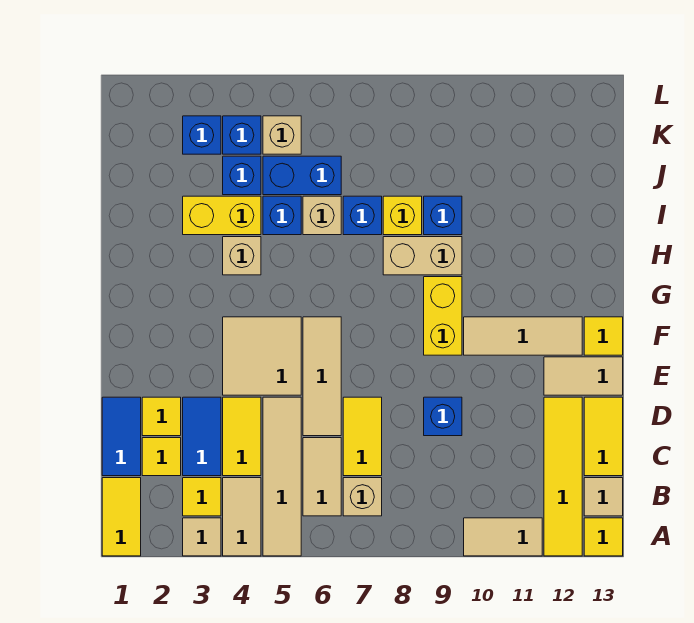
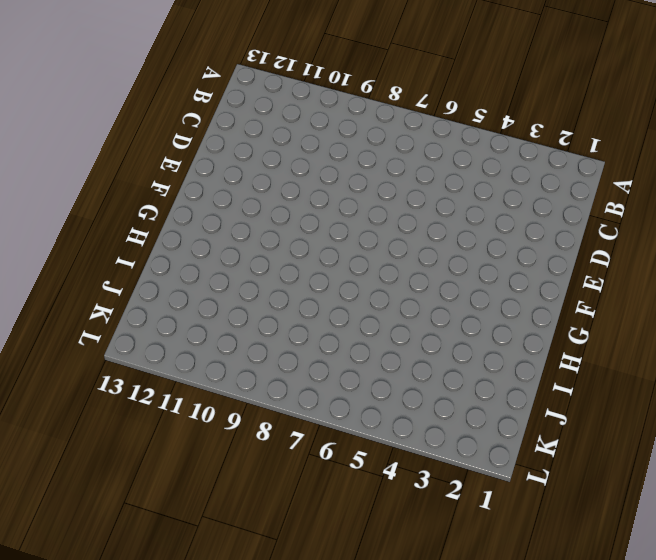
none -> yellow tile A1:B1 level 1
none -> tan tile A3 level 1
none -> tan tile A4:B4 level 1
none -> tan tile A5:D5 level 1

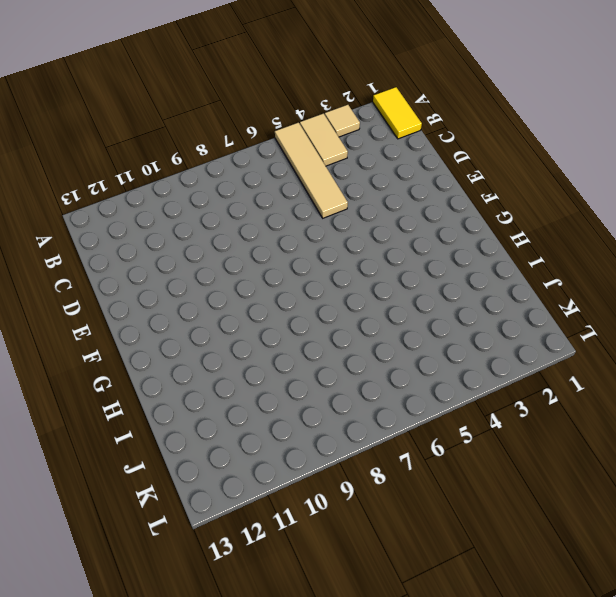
none -> tan tile A10:A11 level 1
none -> yellow tile A12:D12 level 1
none -> yellow tile A13 level 1
none -> yellow tile B3 level 1

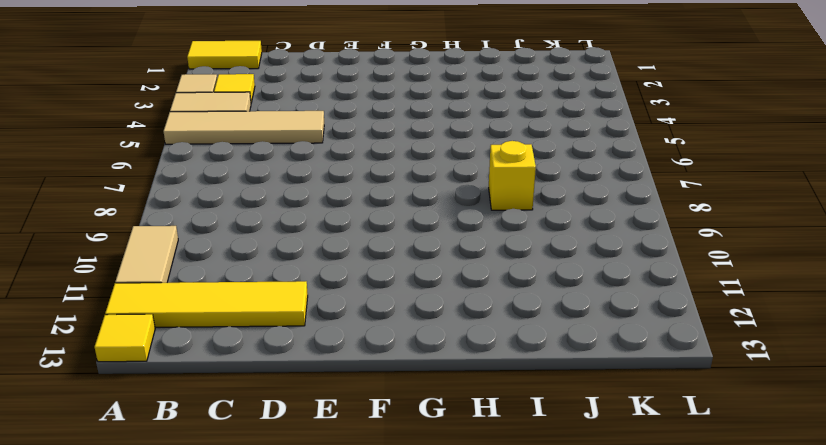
none -> tan tile B6:C6 level 1
none -> tan brick B7 level 1
none -> tan tile B13 level 1
none -> blue tile C1:D1 level 1

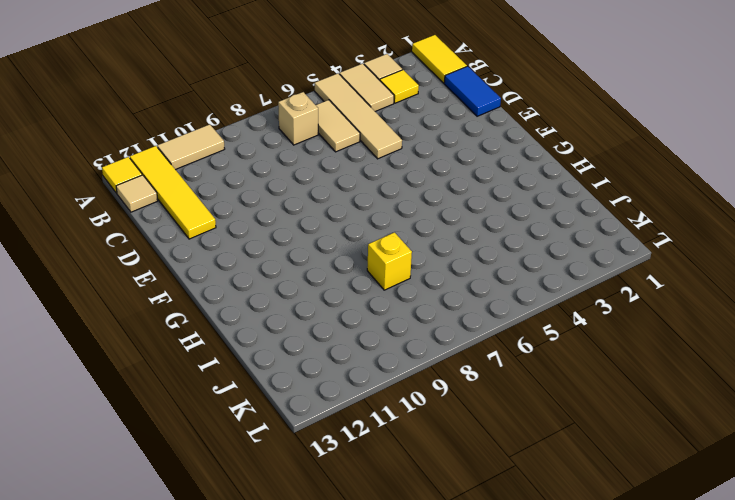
none -> yellow tile C2 level 1
none -> blue tile C3:D3 level 1
none -> yellow tile C4:D4 level 1
none -> yellow tile C7:D7 level 1

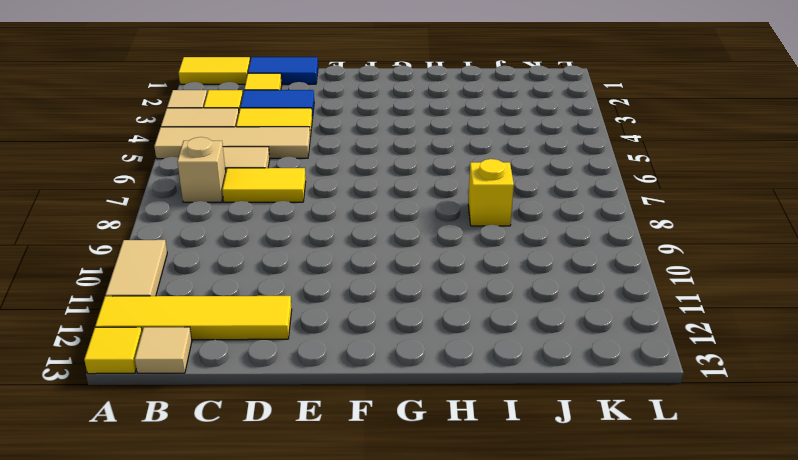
none -> yellow tile C13:D13 level 1
none -> yellow tile D2 level 1
none -> tan tile D6:F6 level 1
none -> blue brick D9 level 1

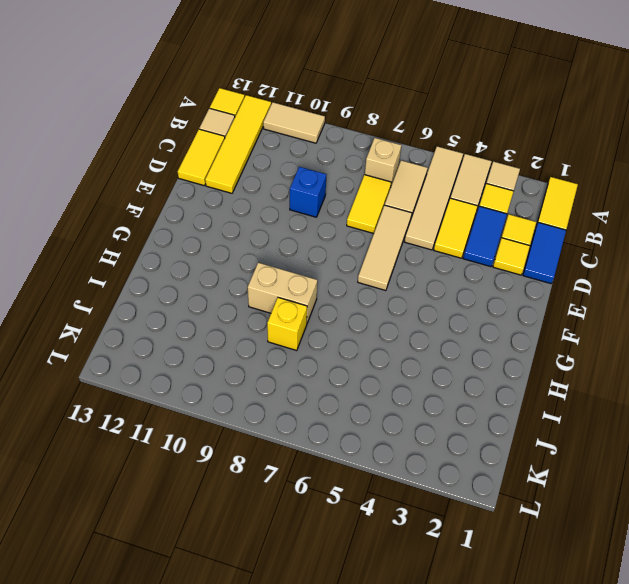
none -> tan tile E4:F5 level 1
none -> tan tile E12:E13 level 1
none -> yellow brick F9:G9 level 1
none -> tan tile F10:F12 level 1

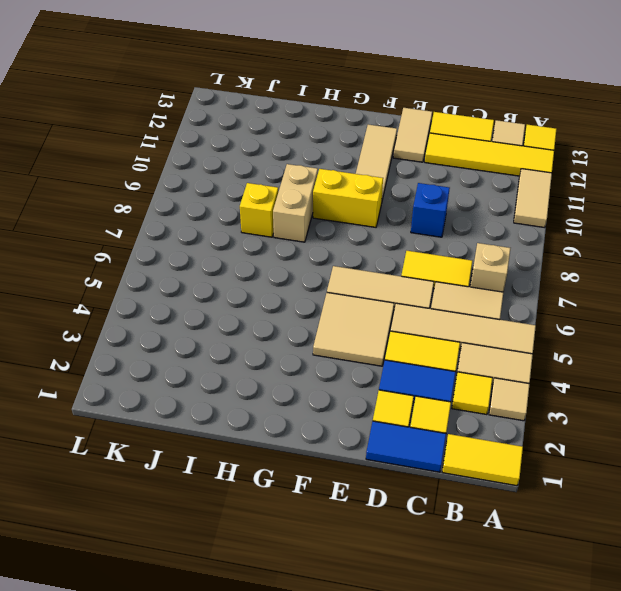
none -> yellow tile F13 level 1
none -> tan brick H4 level 1
none -> yellow brick I3:I4 level 1
none -> blue brick I5 level 1

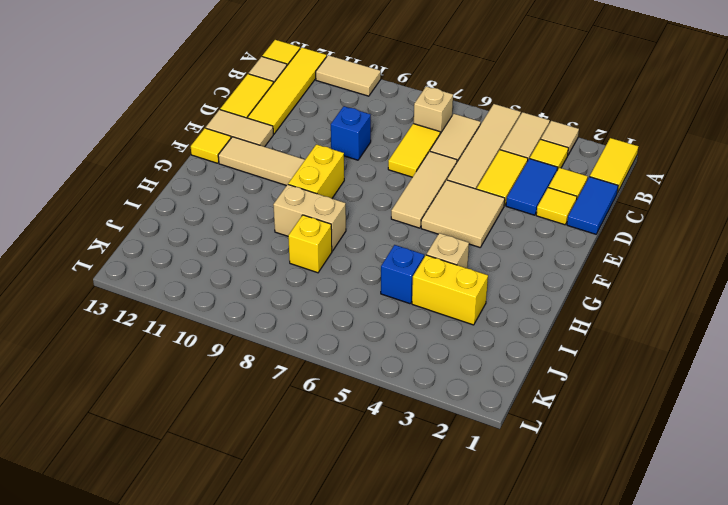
none -> tan brick I6 level 1
none -> blue brick I7 level 1
none -> blue brick I9 level 1
none -> blue brick J4 level 1

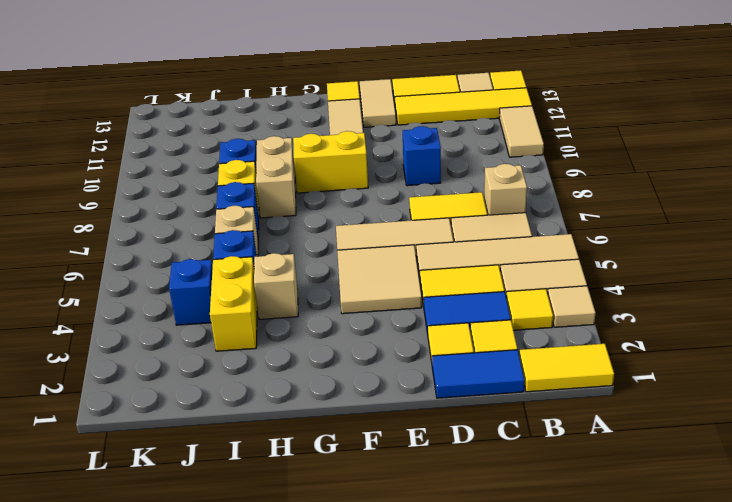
none -> blue brick J5:J6 level 1
none -> blue brick K3 level 1
none -> blue brick K4 level 1
none -> tan brick K5 level 1

